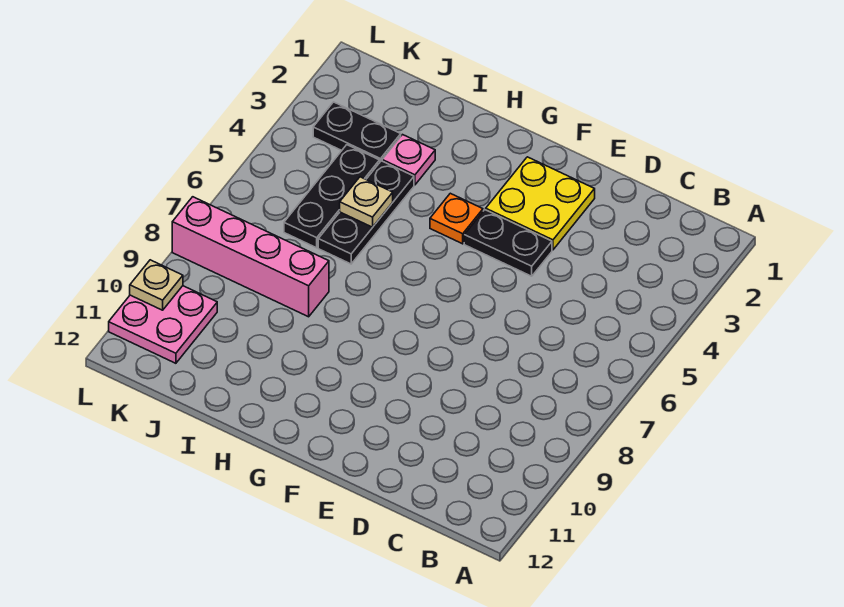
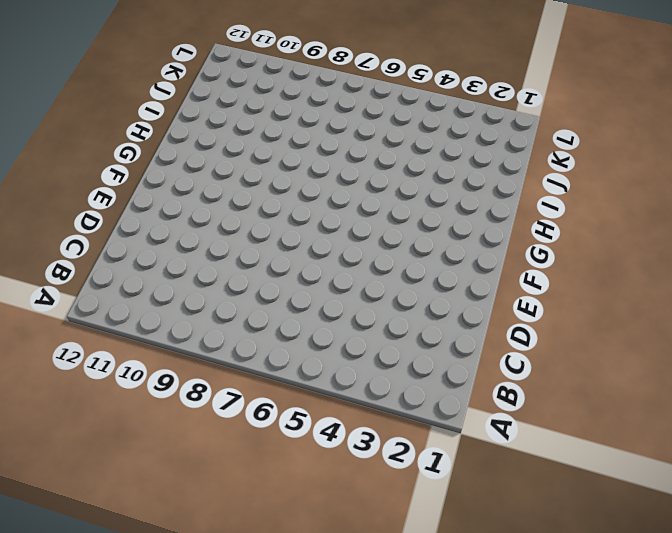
none -> yellow plate E2:F3 level 1
none -> black plate E4:F4 level 1

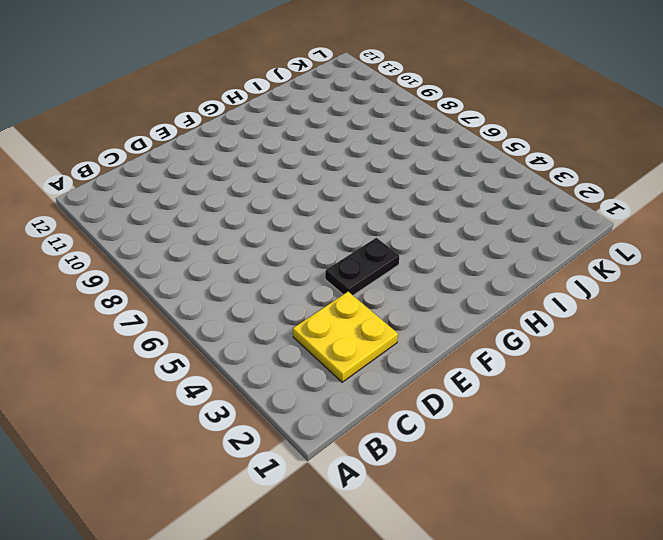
yellow plate C2:D3 level 1 -> yellow plate E2:F3 level 1
none -> orange plate G4 level 1
none -> pink plate I3 level 1

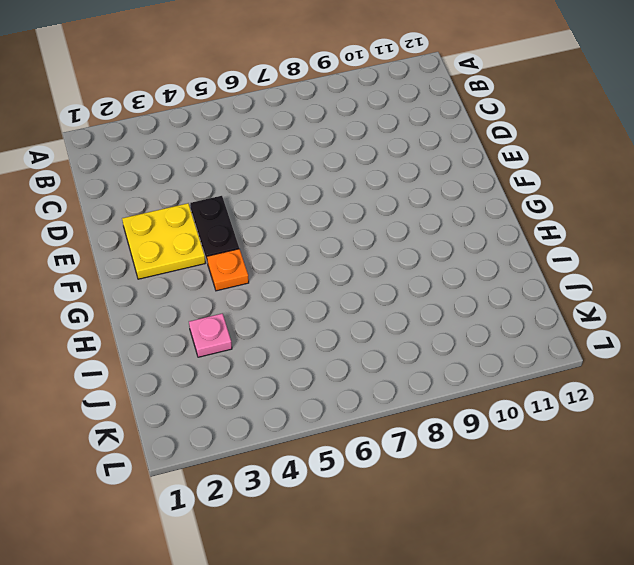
none -> black plate I4:I6 level 1
none -> pink brick I8:L8 level 1

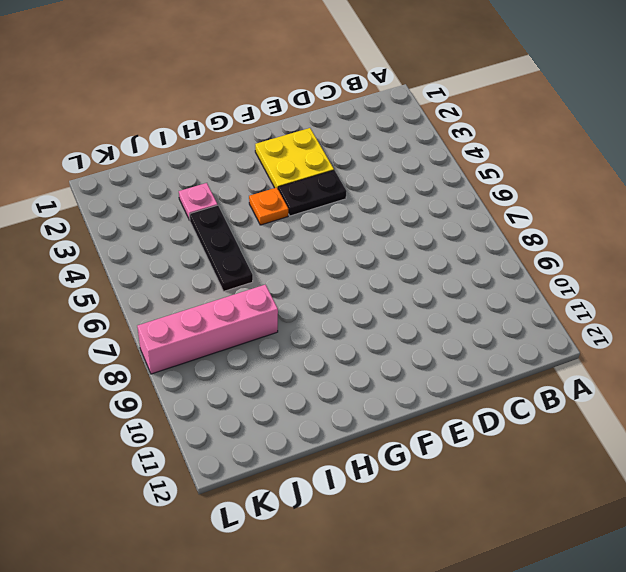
none -> black plate J3:K3 level 1
none -> black plate J4:J6 level 1

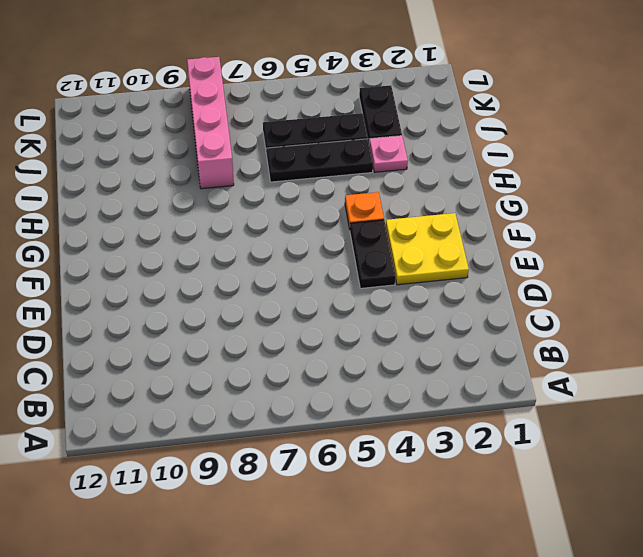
none -> pink plate K10:L11 level 1
none -> tan plate I5 level 2

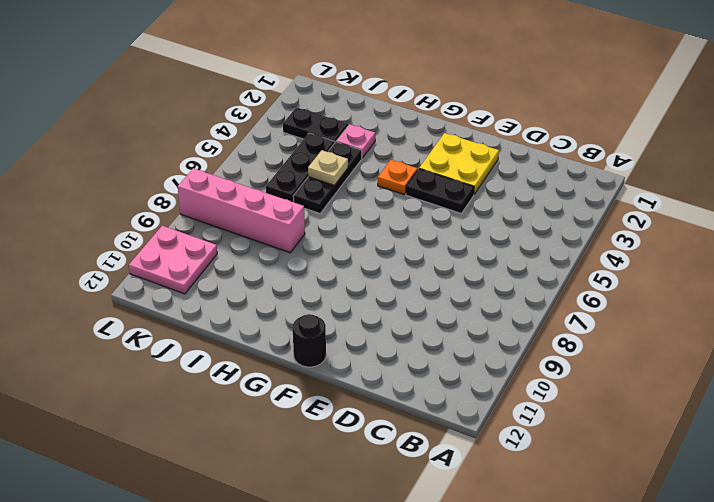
black round brick F12 level 1 -> none
none -> tan plate L10 level 2

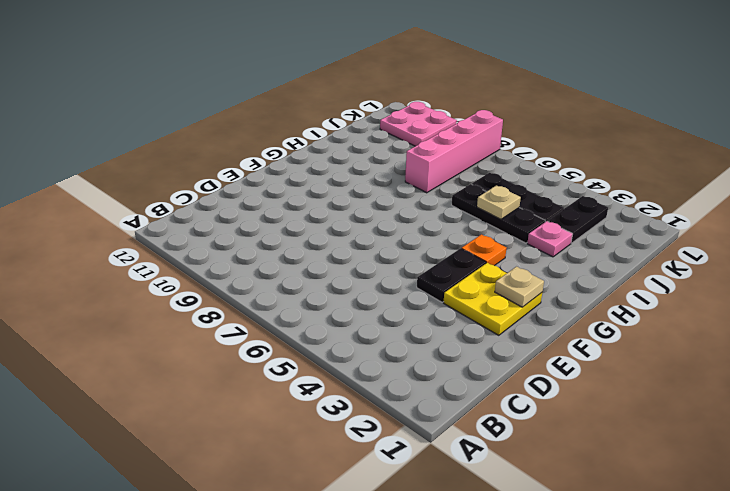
tan plate F2 level 2 -> tan plate L10 level 2

